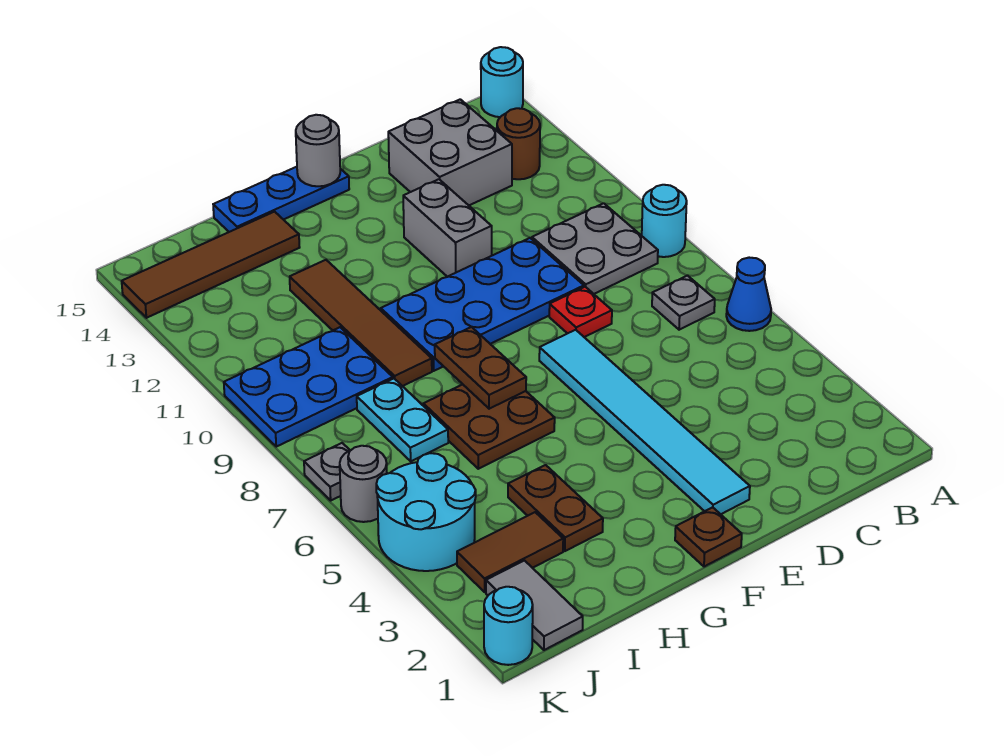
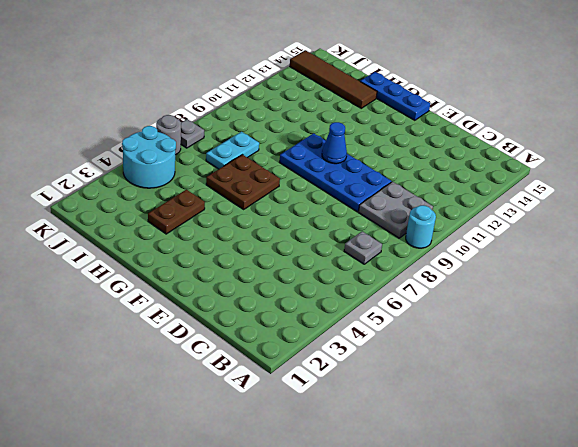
blue cone F10 level 2 -> blue cone A6 level 1
none -> cyan round brick A15 level 1
none -> brown round brick B13 level 1
none -> grey brick C13:D14 level 1

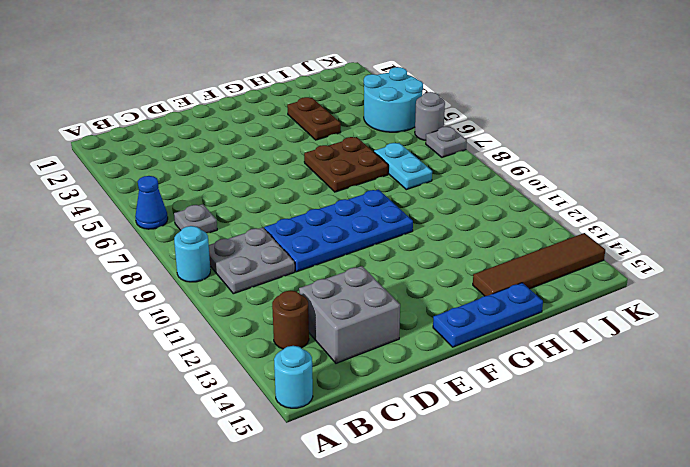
none -> red plate D8 level 1
none -> cyan tile E2:E7 level 1
none -> grey brick E11:E12 level 1

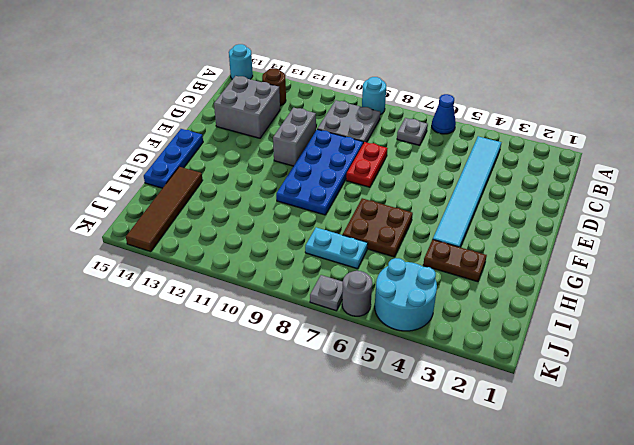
cyan tile B4:G4 level 1 -> cyan tile E2:E7 level 1
red plate D8:E8 level 1 -> red plate D8 level 1
grey brick D11:E11 level 1 -> grey brick E11:E12 level 1
none -> brown plate F1 level 1
none -> brown tile H9:H12 level 1
none -> brown tile I3:J3 level 1

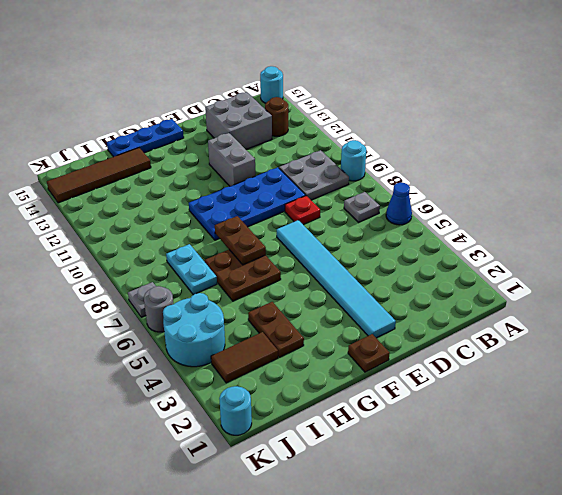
none -> brown tile H9:H12 level 1
none -> blue plate I9:K10 level 1
none -> grey tile J1:J2 level 1

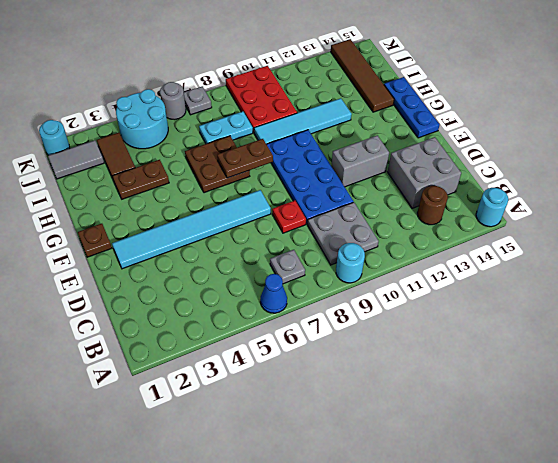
cyan tile H9:H12 level 1 -> brown tile H9:H12 level 1
red plate I9:K10 level 1 -> blue plate I9:K10 level 1
none -> grey round brick F15 level 2

